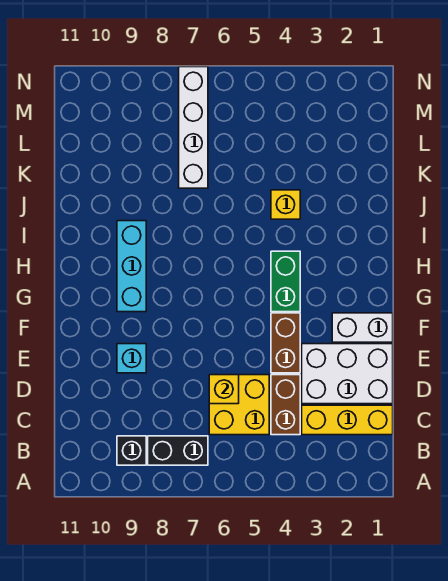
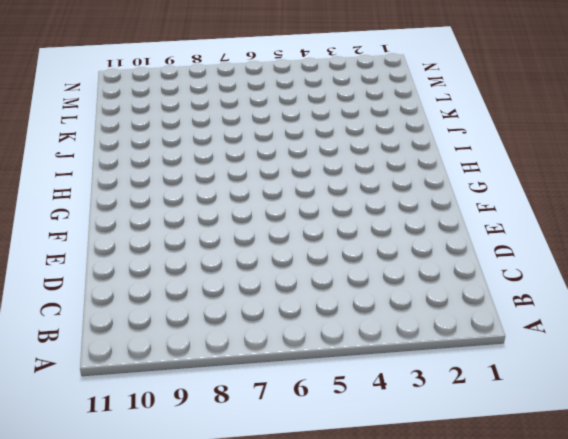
none -> black brick B7:B8 level 1
none -> black brick B9 level 1
none -> yellow brick C1:C3 level 1

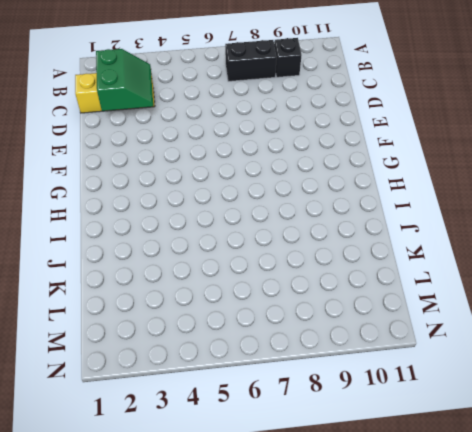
green slope C2:D3 level 2 top 2 -> none
none -> brown brick C4:D4 level 1
none -> yellow brick C5:D6 level 1
none -> white brick D1:E3 level 1

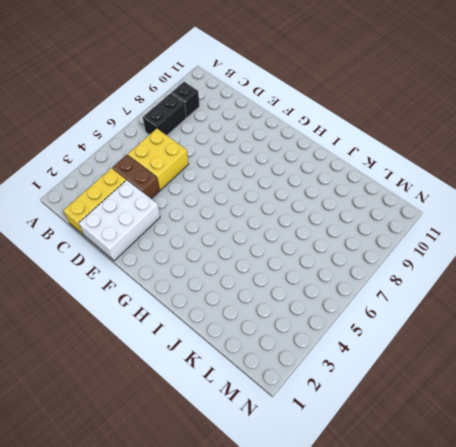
none -> brown brick E4:F4 level 1
none -> cyan brick E9 level 1
none -> white brick F1:F2 level 1

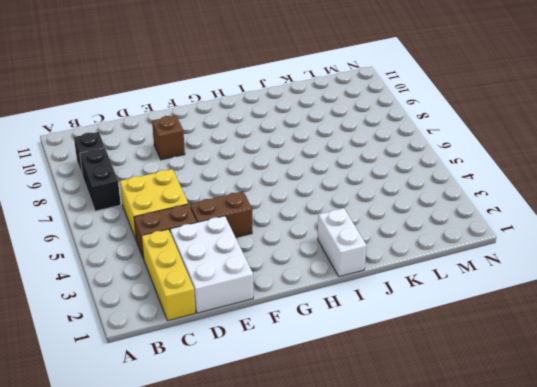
brown brick E9 level 1 -> cyan brick E9 level 1
white brick I1:I2 level 1 -> white brick F1:F2 level 1
none -> green brick G4:H4 level 1
none -> cyan brick G9:I9 level 1
none -> yellow brick J4 level 1

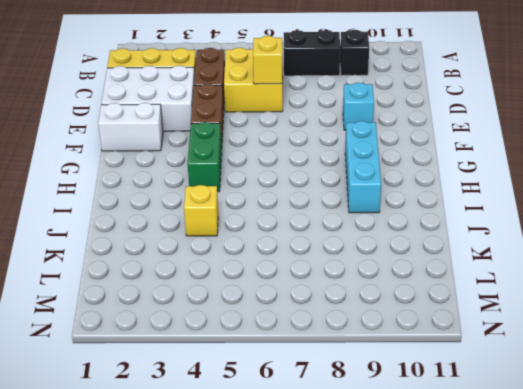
none -> white brick K7:N7 level 1

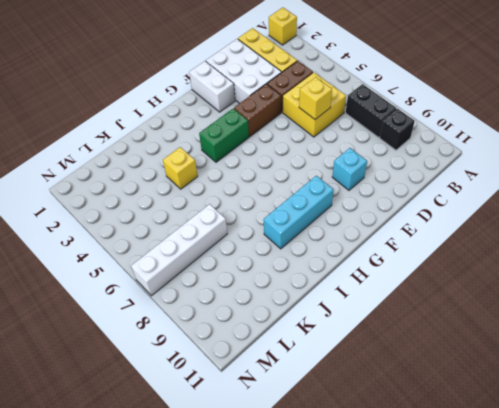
yellow brick A1 level 1 -> none

